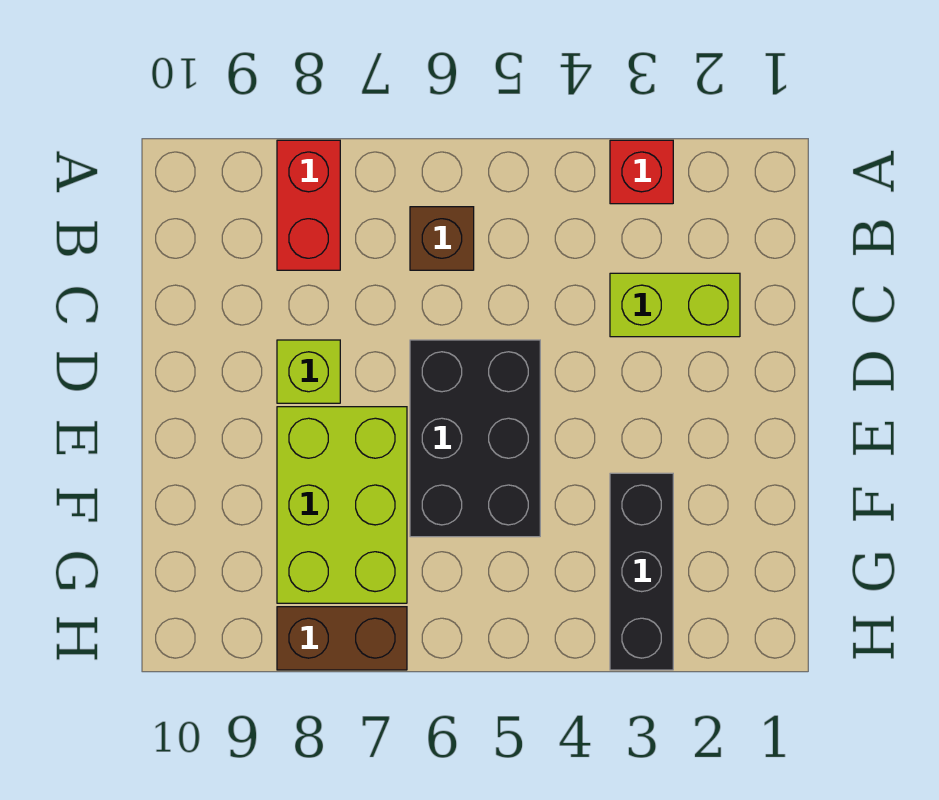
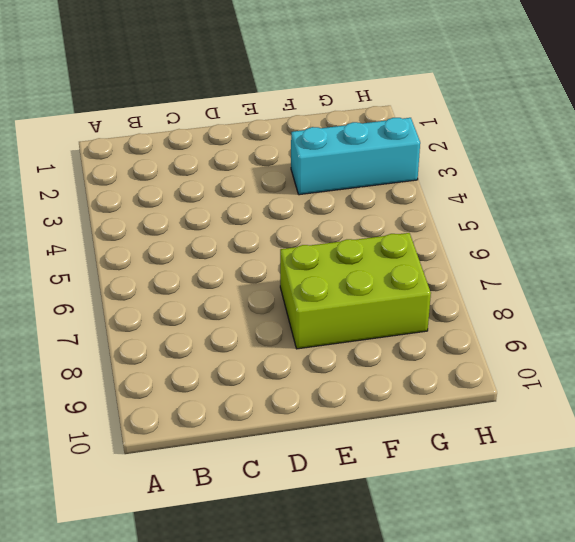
cyan brick F3:H3 level 1 -> black brick F3:H3 level 1
none -> red brick A3 level 1
none -> red brick A8:B8 level 1

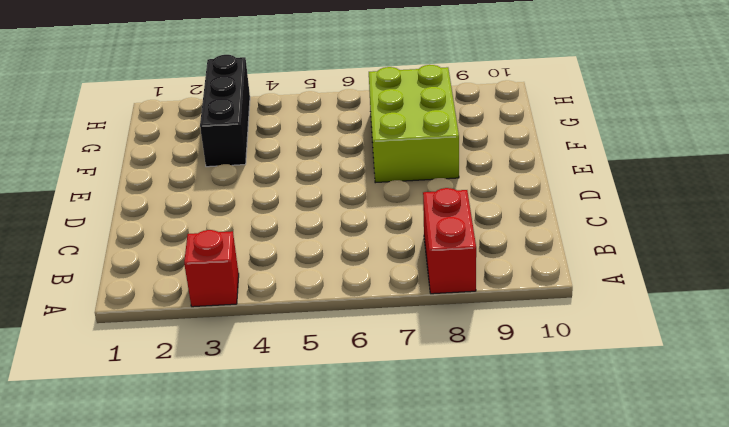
none -> brown brick B6 level 1
none -> lime brick C2:C3 level 1

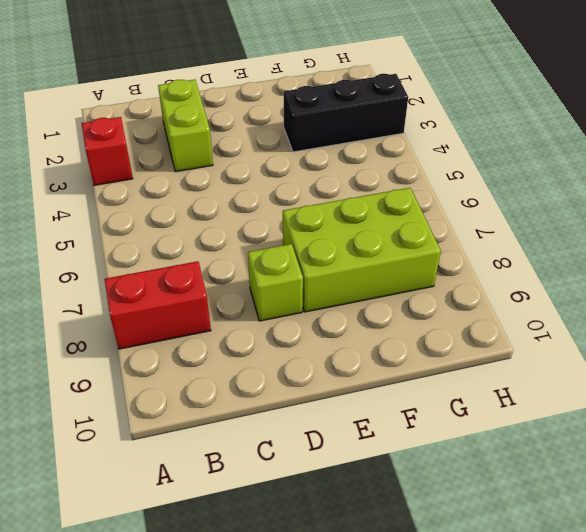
none -> brown brick B6 level 1
none -> black brick D5:F6 level 1

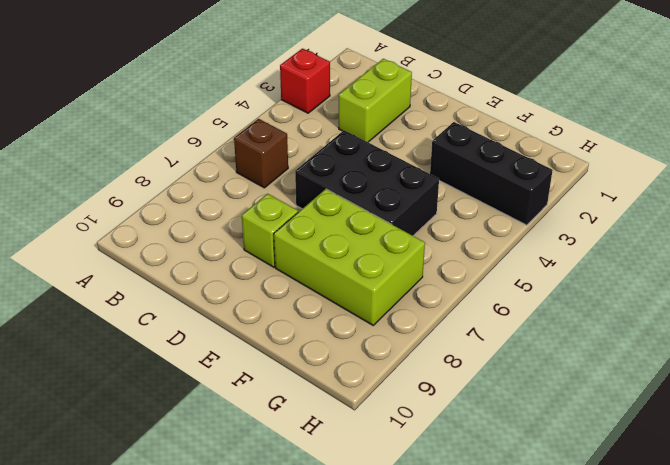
none -> red brick A8:B8 level 1
none -> brown brick H7:H8 level 1

